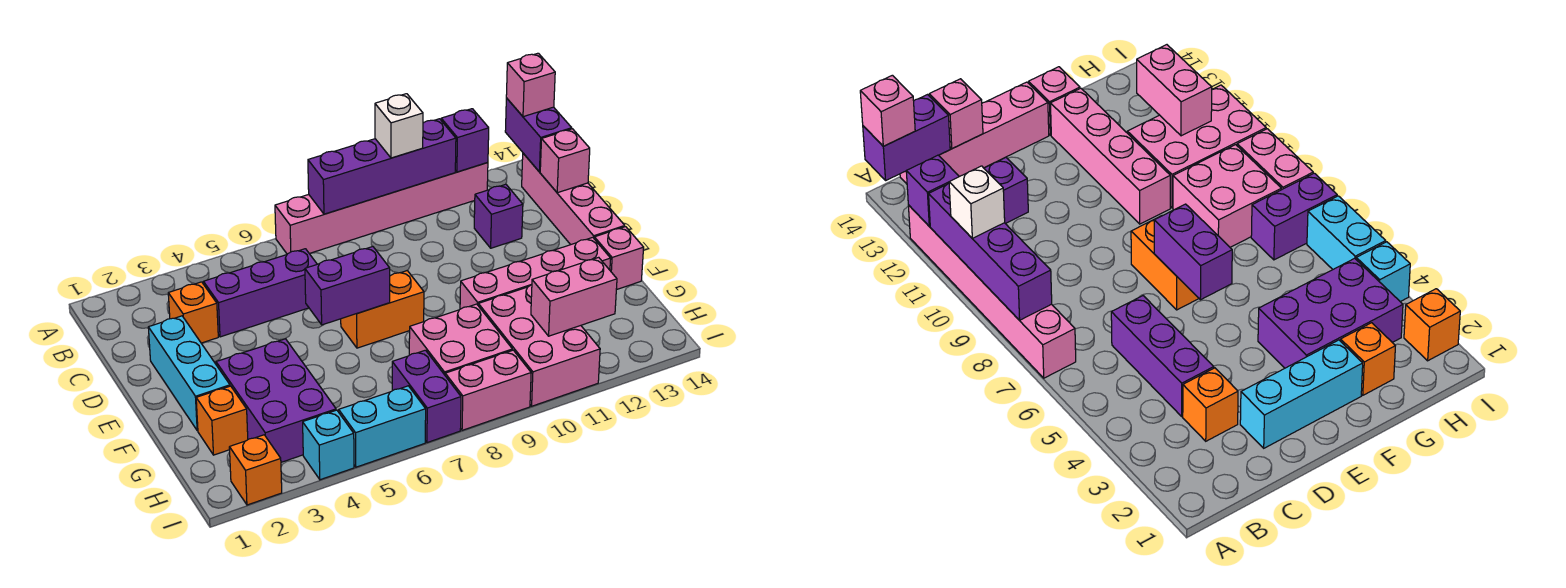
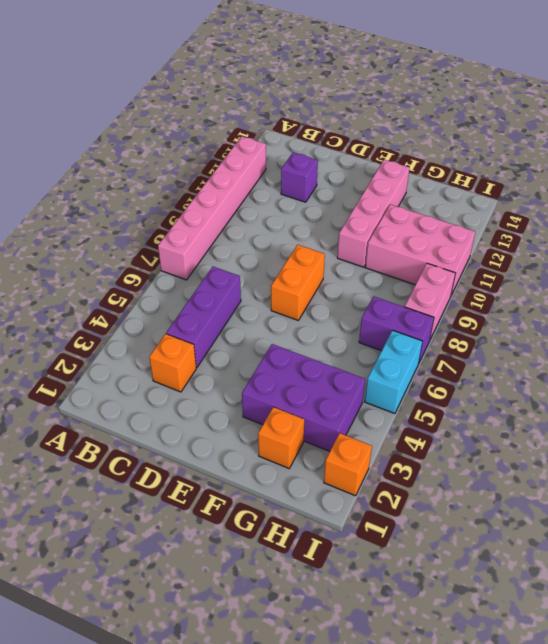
none -> pink brick B14:E14 level 1
none -> cyan brick D2:F2 level 1
none -> pink brick F14 level 1

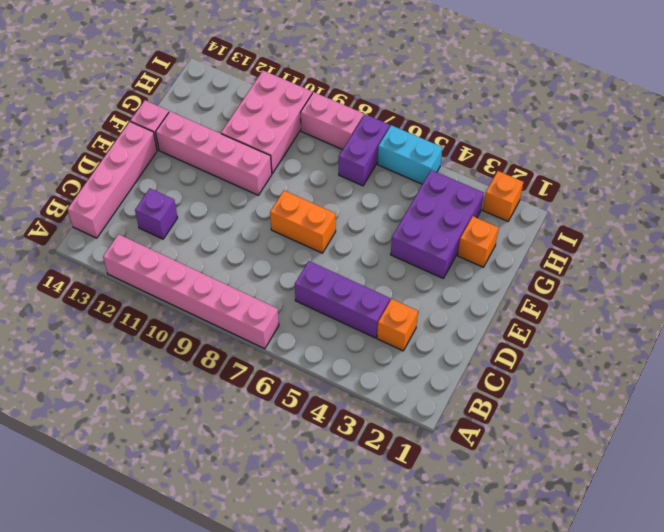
none -> cyan brick D2:F2 level 1
none -> pink brick G8:H9 level 1
none -> cyan brick I4 level 1

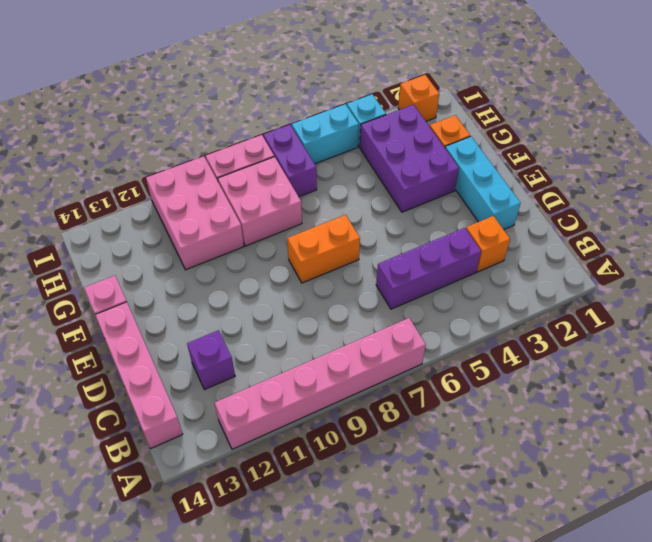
none -> pink brick F10:F13 level 1
none -> purple brick A8:A11 level 2
none -> purple brick A12 level 2

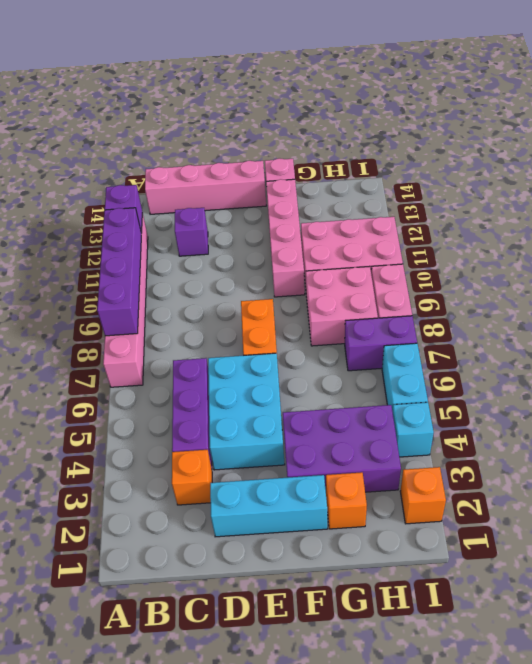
cyan brick D4:E6 level 1 -> none
none -> purple brick A14:B14 level 2
none -> pink brick C14 level 2
none -> purple brick E6:E7 level 2

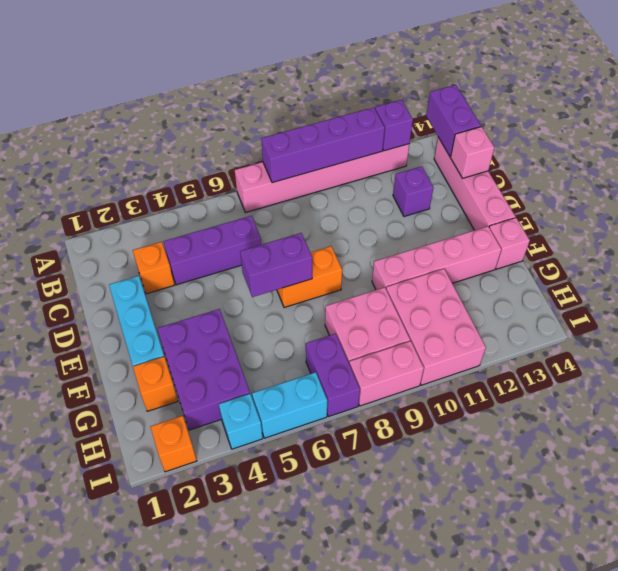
none -> pink brick H11:H12 level 2
none -> white brick A10 level 3
none -> pink brick A14 level 3

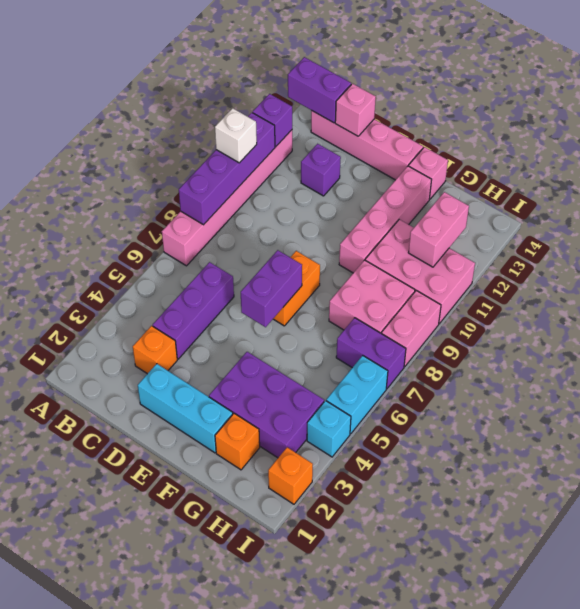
none -> pink brick A14 level 3

